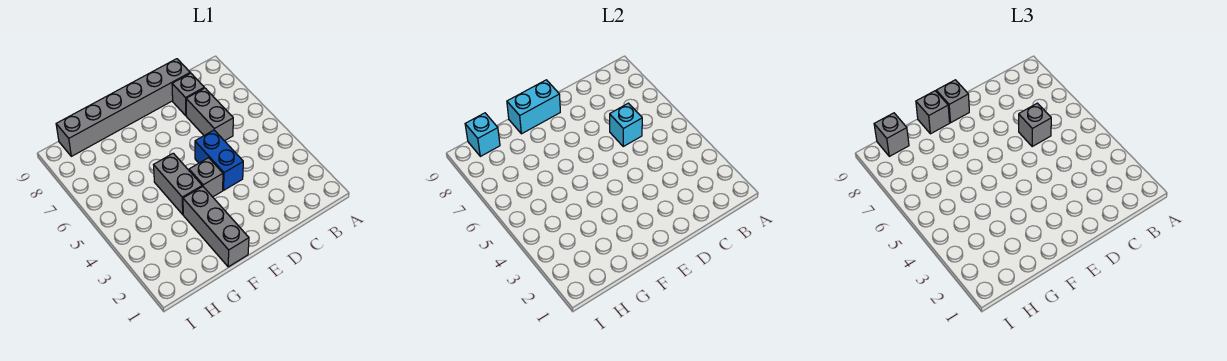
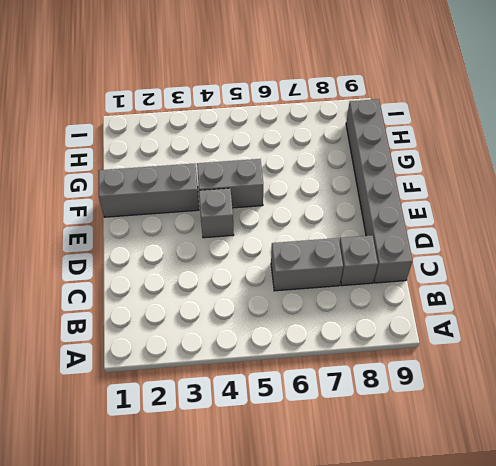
none -> blue brick D4:D5 level 1
none -> cyan brick C6 level 2
none -> cyan brick E9:F9 level 2

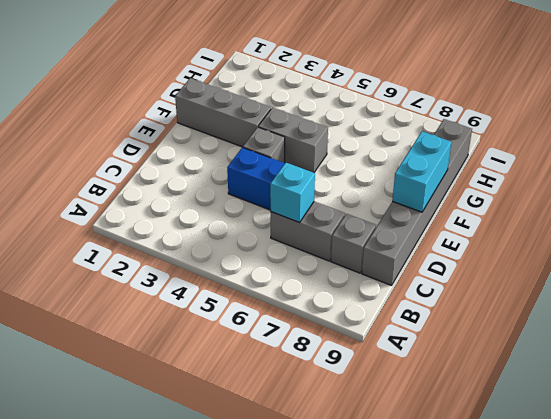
none -> cyan brick H9 level 2
none -> grey brick C6 level 3
none -> grey brick E9 level 3

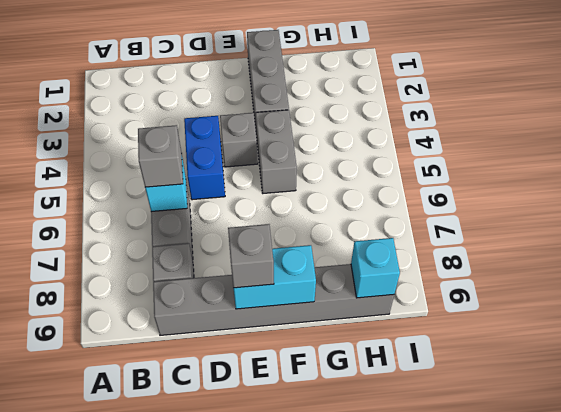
none -> grey brick F9 level 3
none -> grey brick H9 level 3

